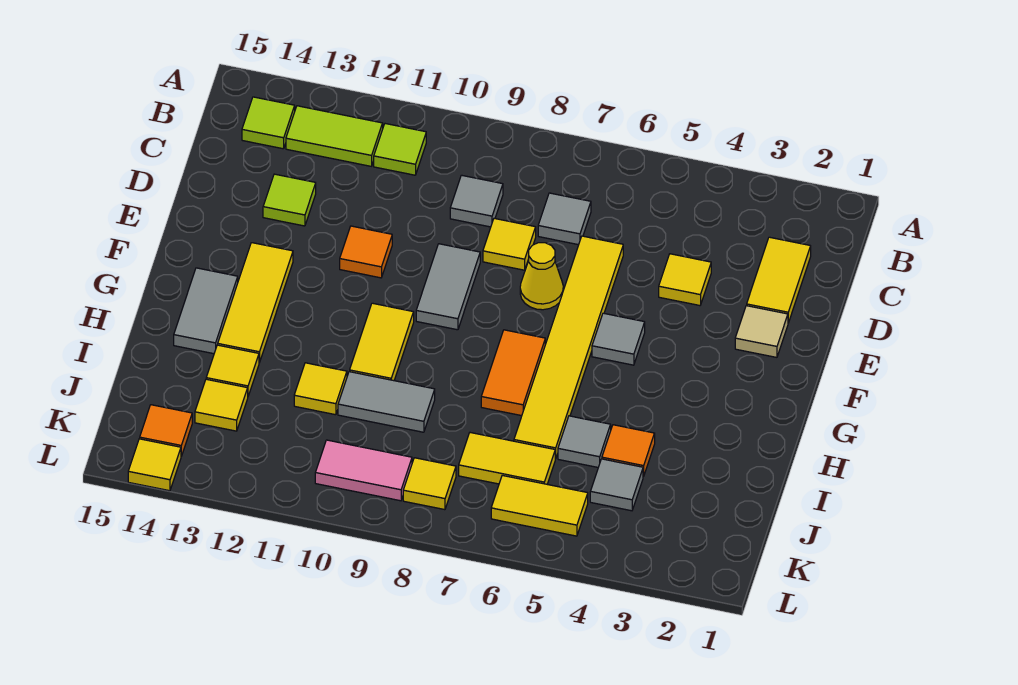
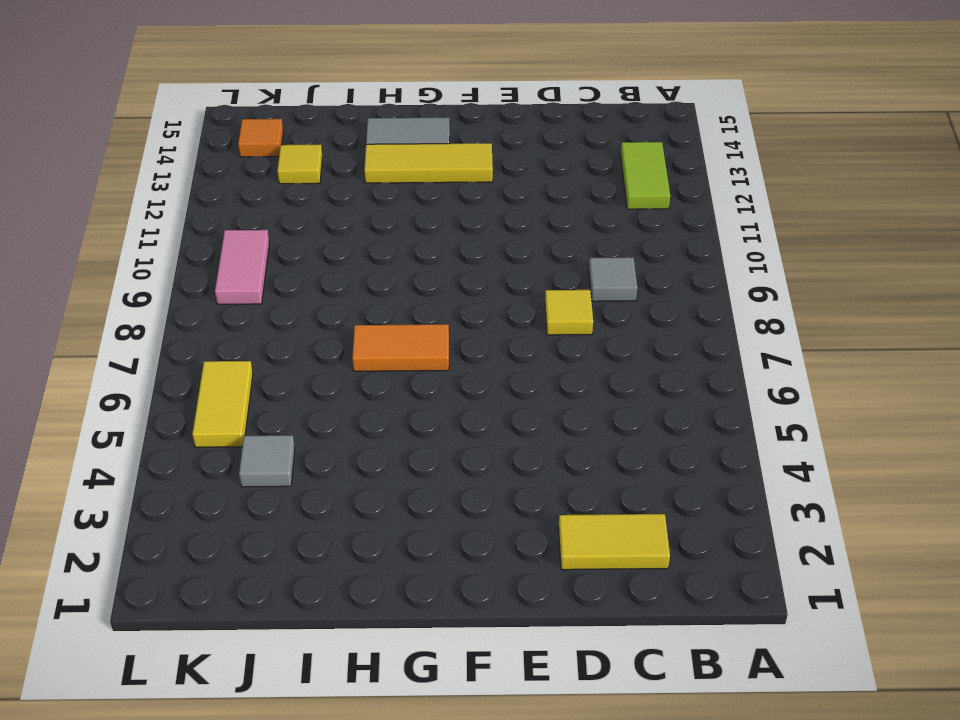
none -> lime tile B11 level 1
none -> lime tile B14 level 1
none -> grey tile C7 level 1
none -> yellow tile D4 level 1

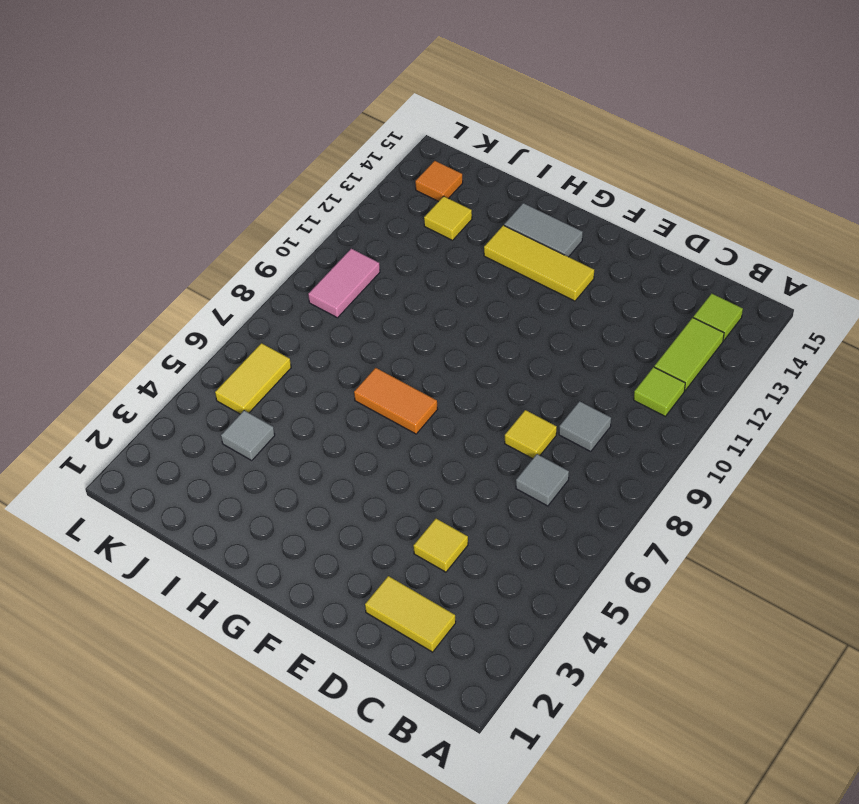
none -> yellow tile D6:I6 level 1
none -> lime tile D13 level 1
none -> tan tile E2 level 1
none -> yellow cone E7 level 1

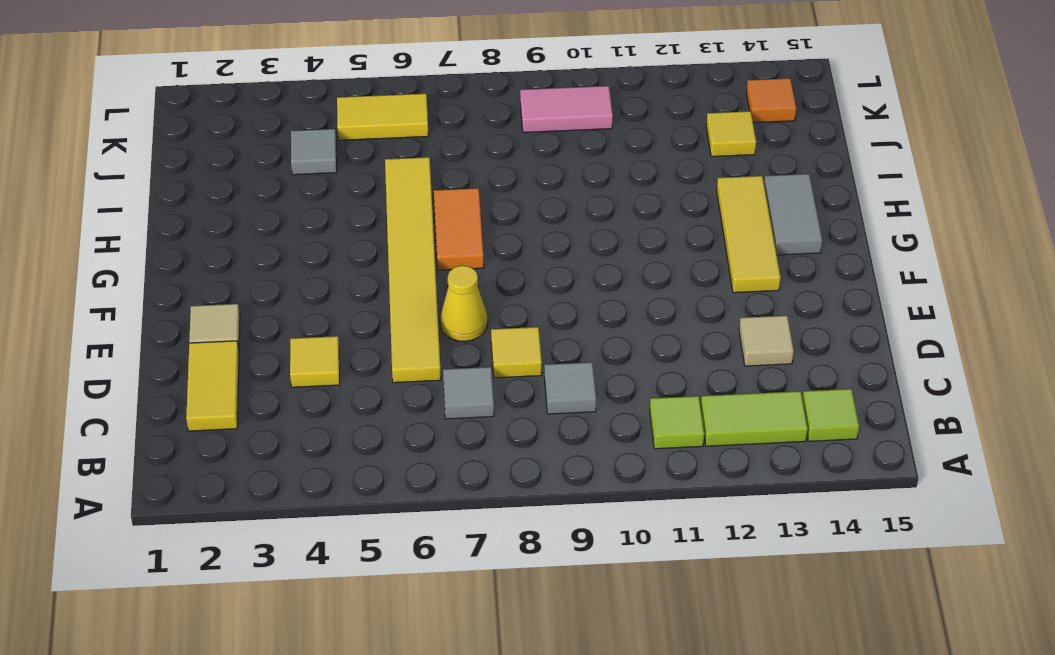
tan tile D13 level 1 -> lime tile D13 level 1
none -> grey tile E9:F9 level 1
none -> orange tile E11 level 1
none -> grey tile F5 level 1
none -> yellow tile G10:H10 level 1

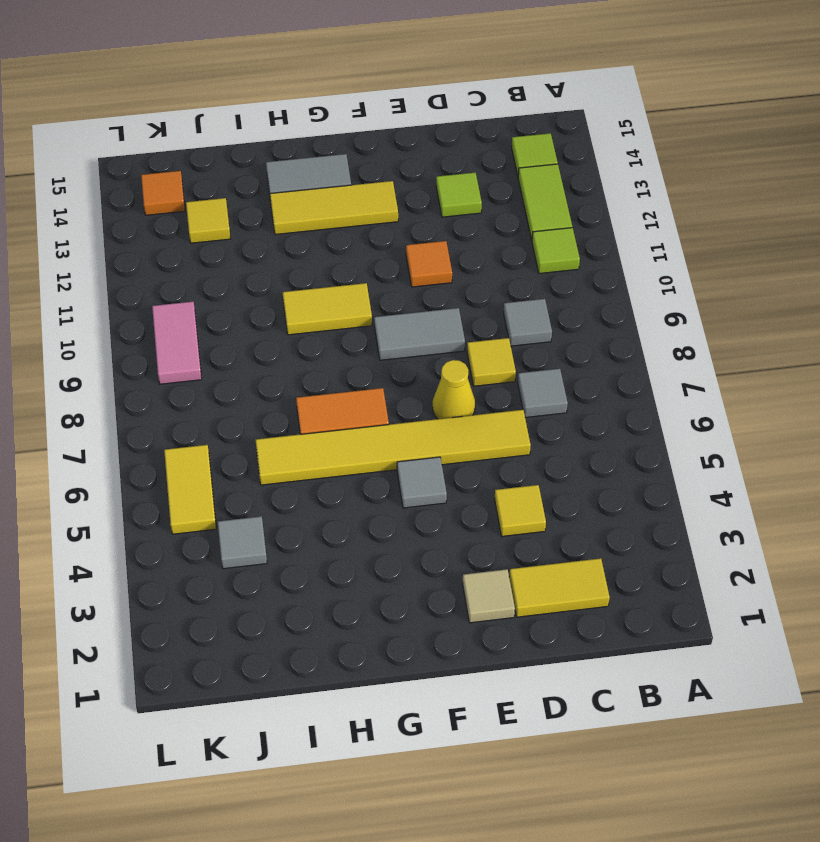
none -> orange tile I4 level 1
none -> grey tile I5 level 1
none -> grey tile I9:I10 level 1
none -> yellow tile I11 level 1

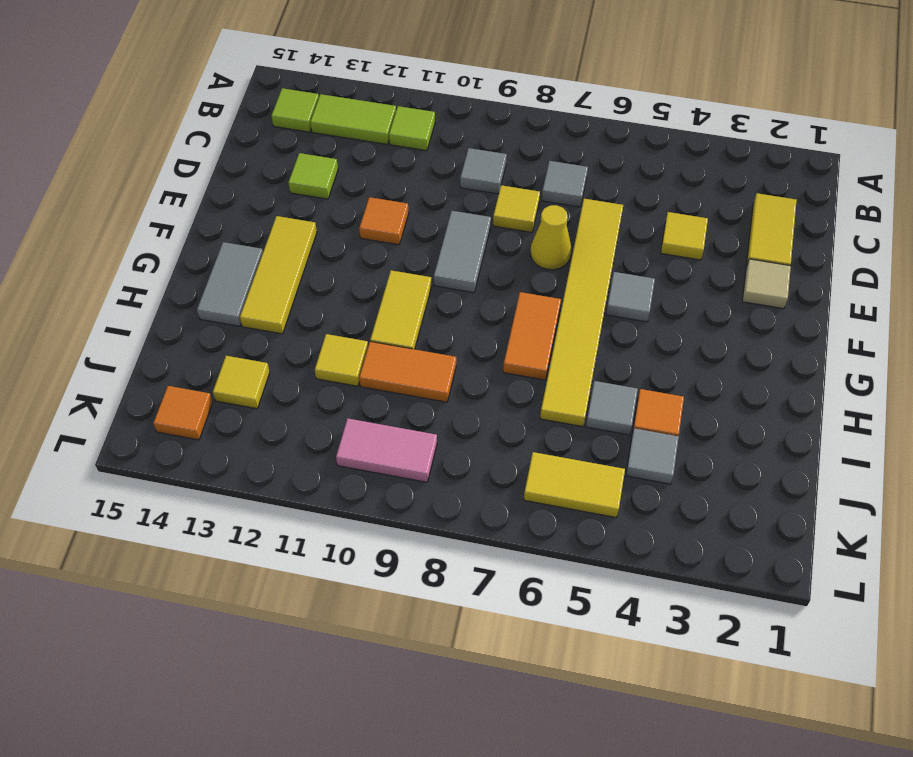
orange tile I9:I10 level 1 -> grey tile I9:I10 level 1
none -> yellow tile I13 level 1
none -> yellow tile J6:J7 level 1
none -> yellow tile K8 level 1
none -> yellow tile L14 level 1

